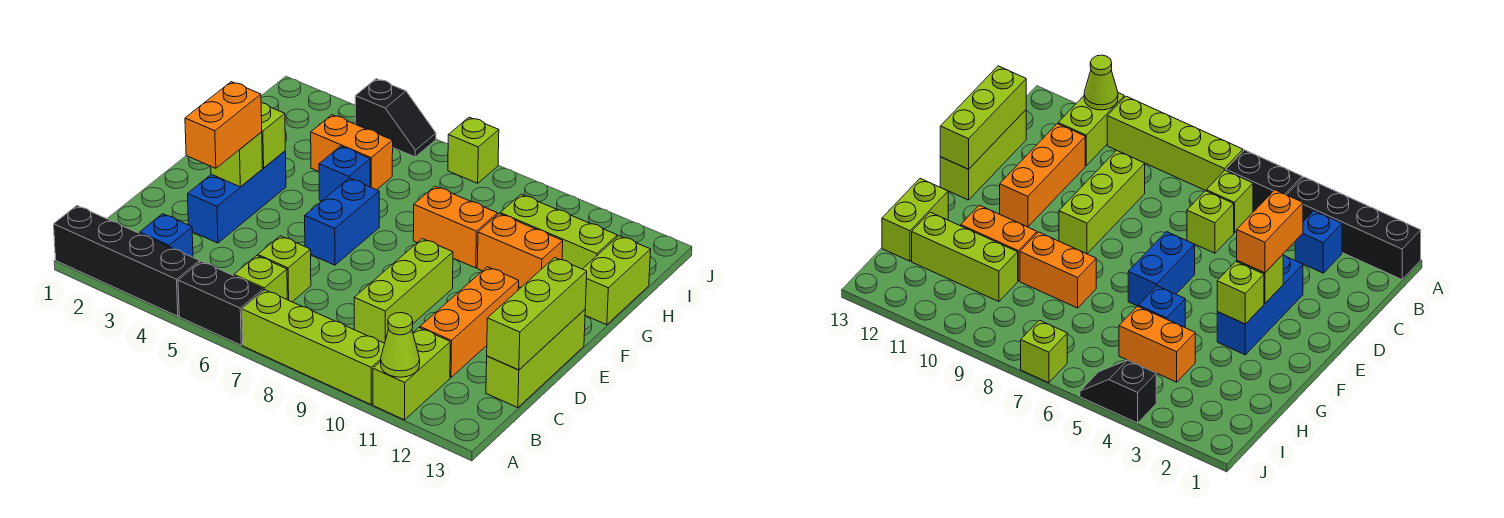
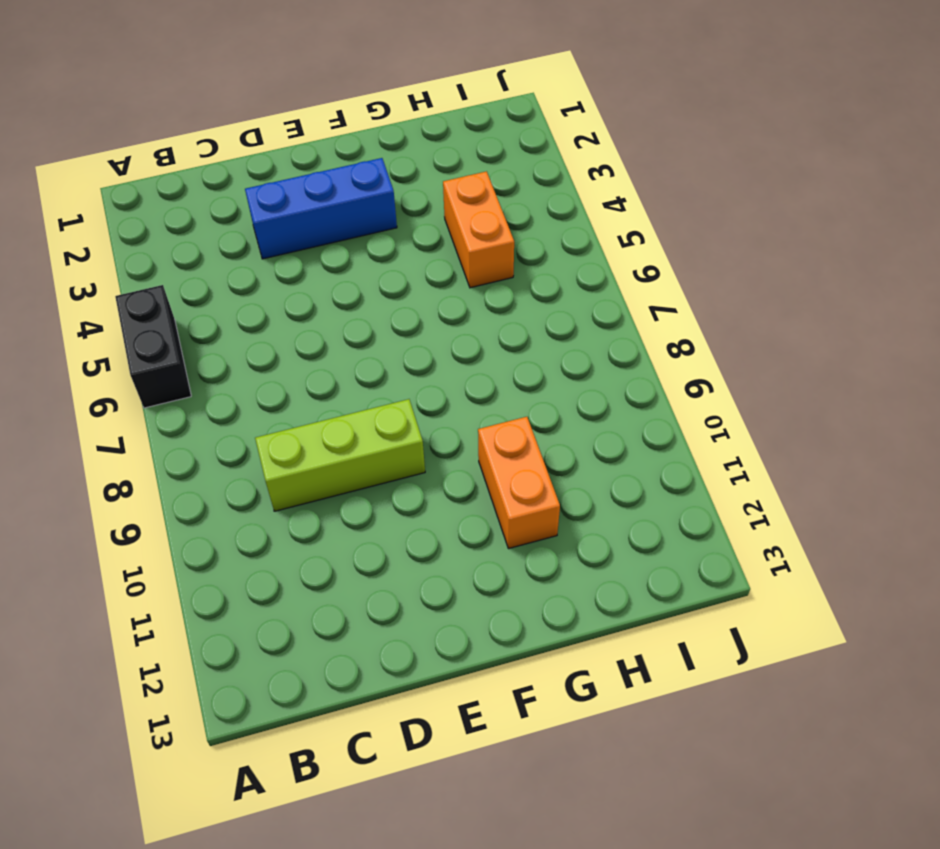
none -> black brick A1:A4 level 1
none -> lime brick A7:A10 level 1
none -> lime brick A11:B11 level 1

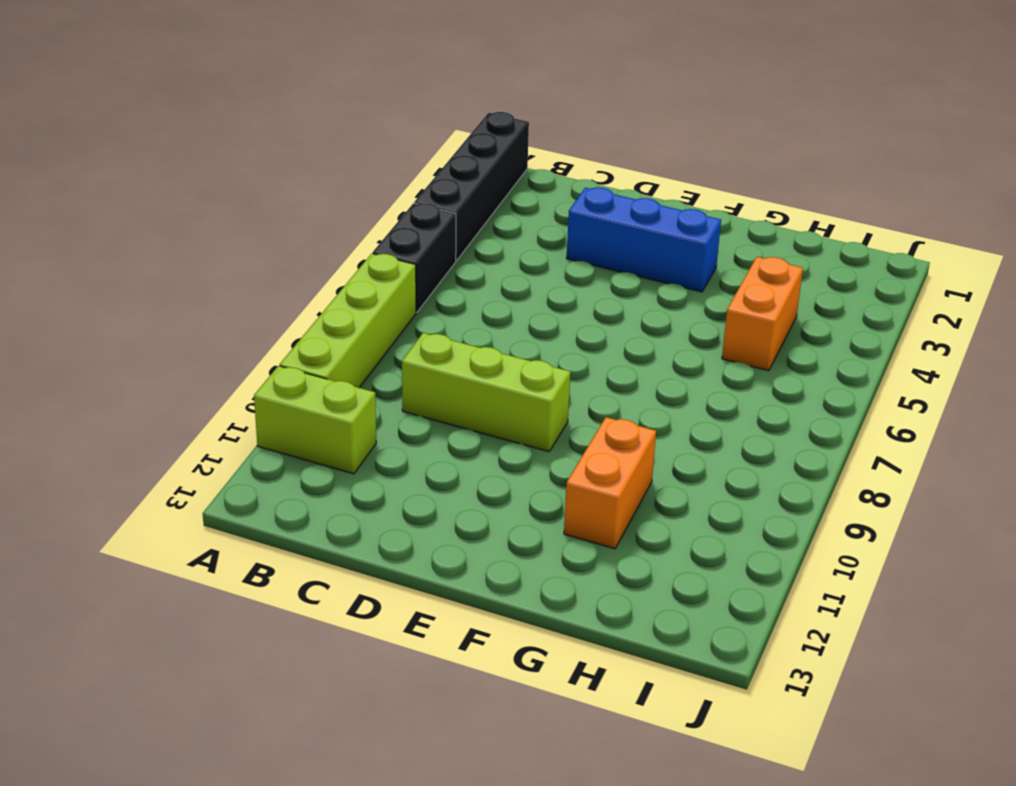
none -> blue brick B3 level 1
none -> lime brick B6 level 1
none -> lime brick C6 level 1

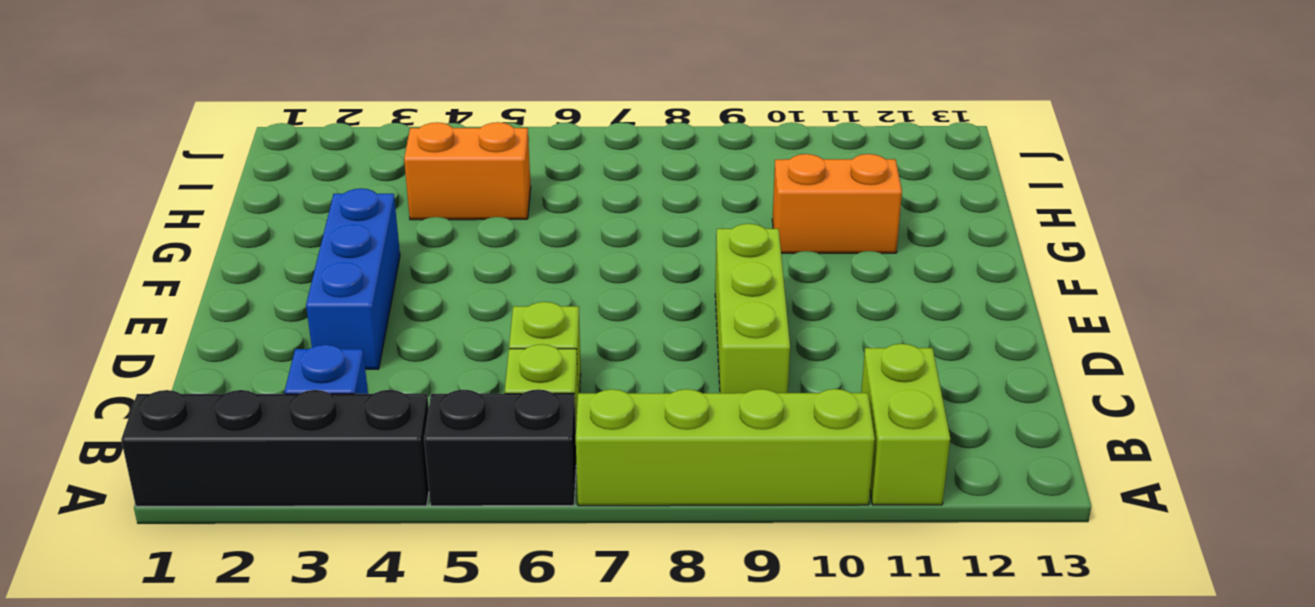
none -> orange brick C11:E11 level 1
none -> lime brick C13:E13 level 1
none -> blue brick E6:F6 level 1

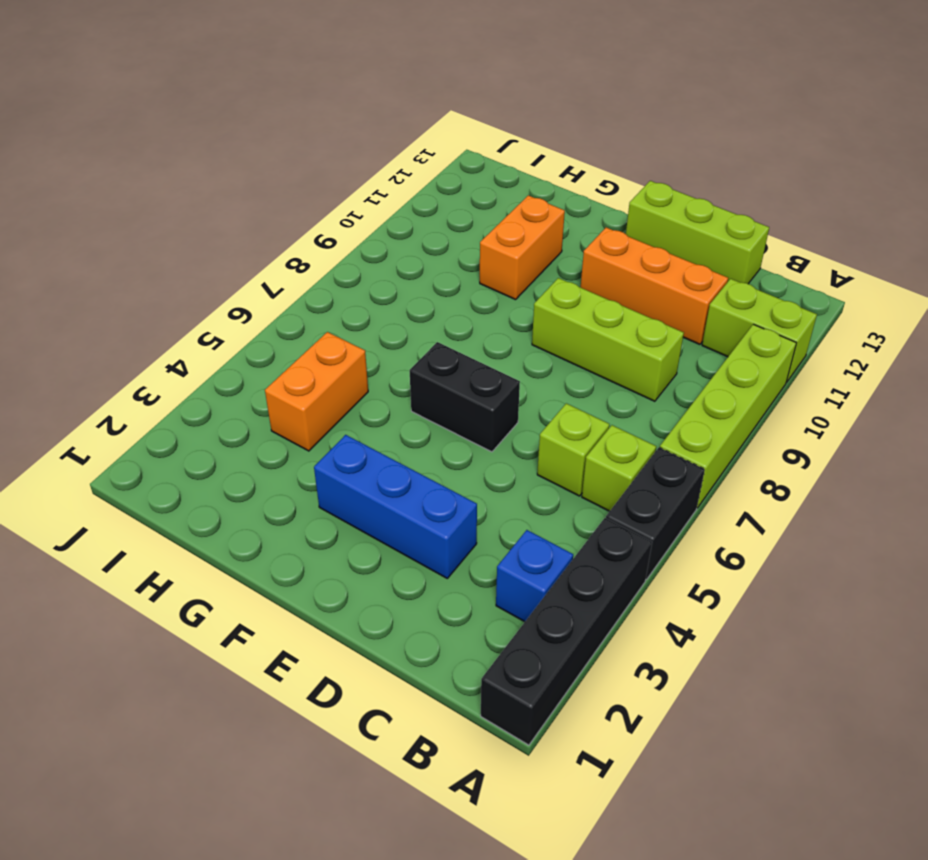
black brick E6:F6 level 1 -> blue brick E6:F6 level 1
none -> blue brick G5 level 1
none -> orange brick G8:G9 level 1
none -> lime brick G13:H13 level 1

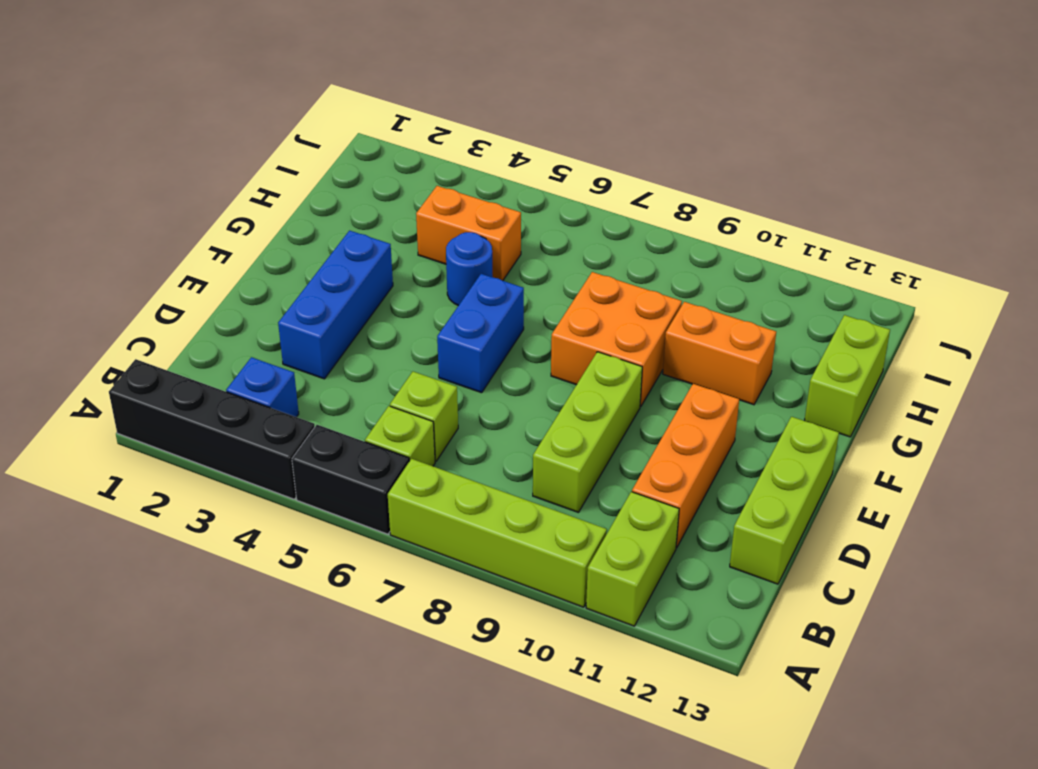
orange brick F8:G9 level 1 -> orange brick G8:G9 level 1
blue round brick G5 level 1 -> blue brick G5 level 1
none -> lime brick H10:H12 level 1
none -> black slope J4:J5 level 1 top 4
none -> lime brick J7 level 1

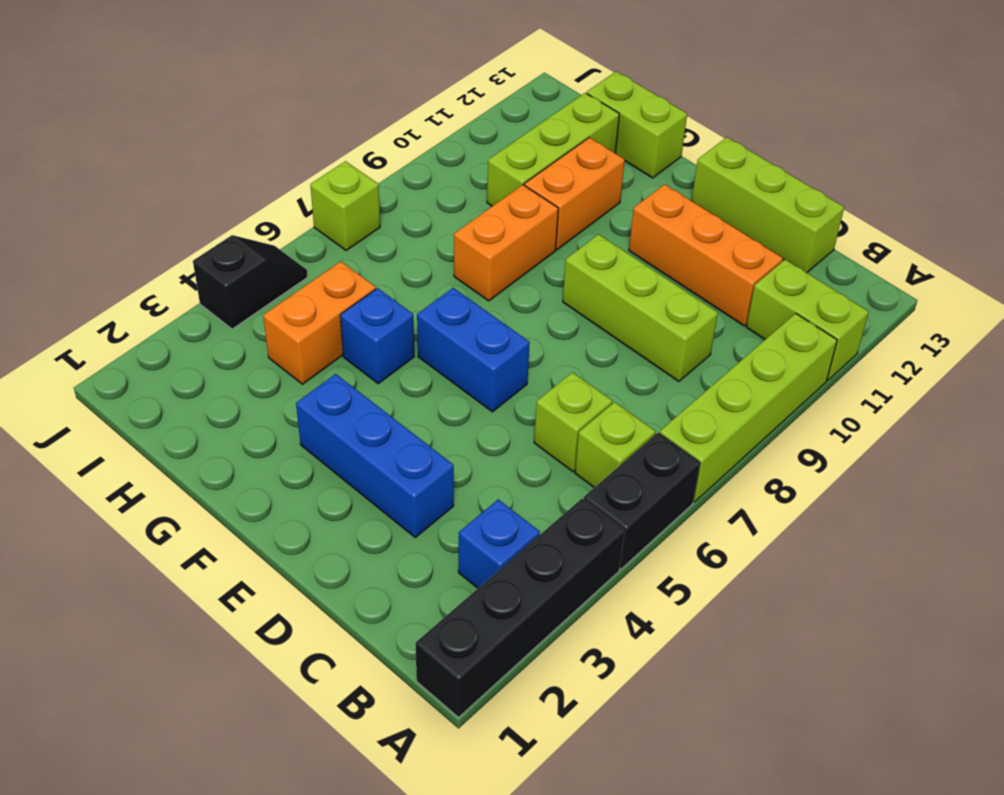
none -> lime cone A11 level 2
none -> lime brick C13:E13 level 2
none -> lime brick E3 level 2

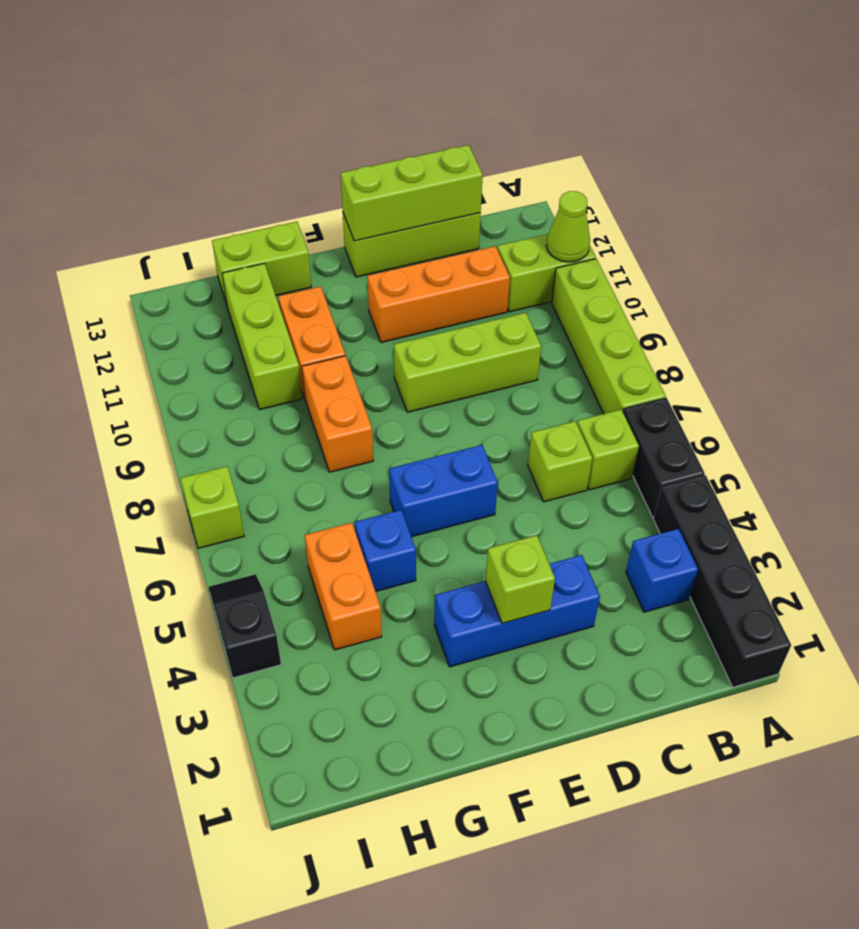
none -> lime brick F3 level 2
none -> orange brick D3:E3 level 3

